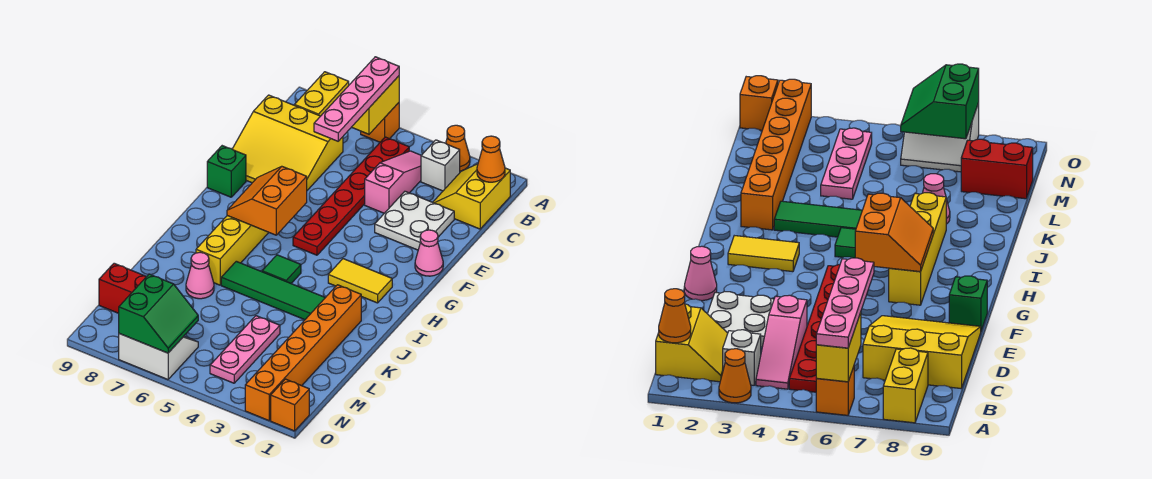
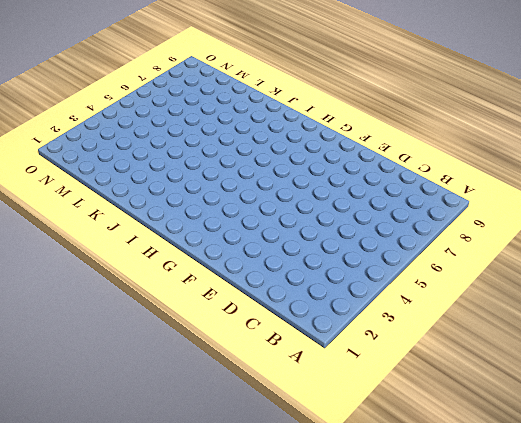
none -> orange cone A3 level 1
none -> orange brick A6 level 1
none -> yellow brick A8:B8 level 1

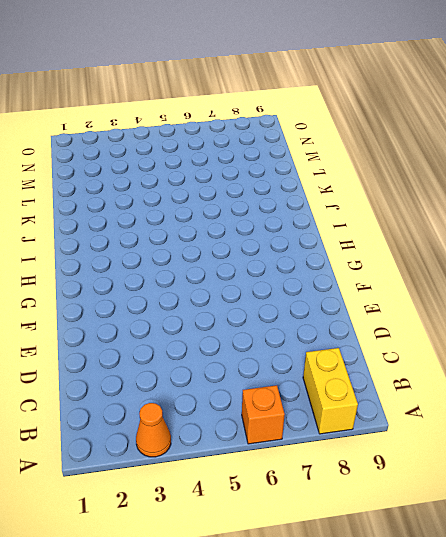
none -> yellow slope B1:C2 level 1 top 1
none -> white brick B3 level 1
none -> pink slope B4:D4 level 1 top D

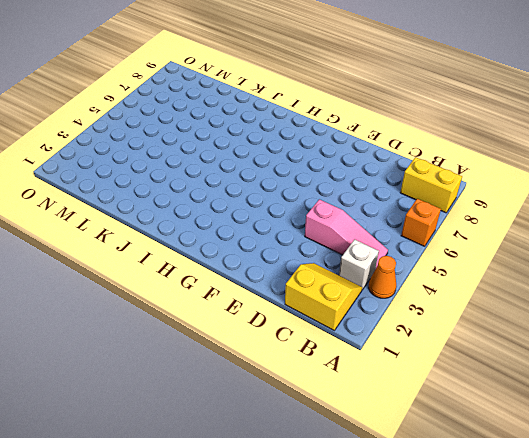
none -> red plate B5:G5 level 1
none -> yellow slope C7:E9 level 1 top C
none -> white plate D2:E3 level 1

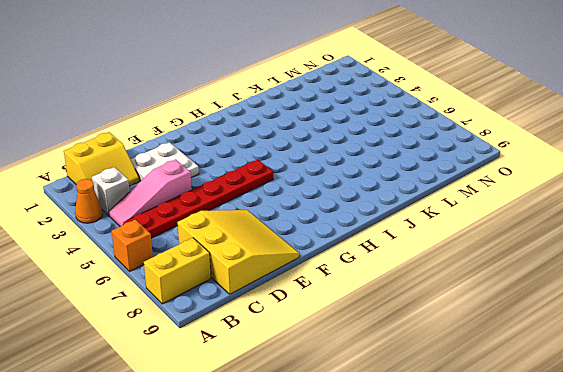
none -> pink cone F1 level 1
none -> green brick F9 level 1
none -> yellow brick G7:J7 level 1

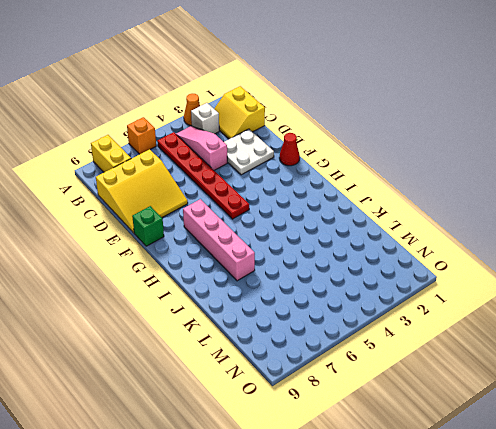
red cone F1 level 1 -> pink cone F1 level 1
pink brick G7:J7 level 1 -> yellow brick G7:J7 level 1
none -> yellow tile H2:H3 level 1
none -> green tile I5 level 1
none -> orange brick J2:O2 level 1

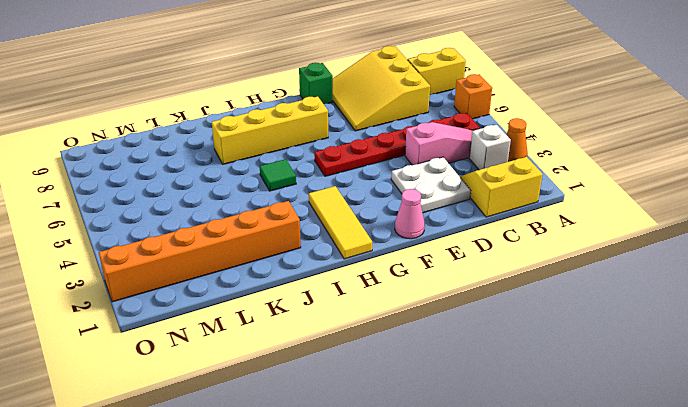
yellow tile H1:H3 level 1 -> yellow tile H2:H3 level 1
none -> green tile J3:J6 level 1
none -> pink cone K7 level 1
none -> pink plate L4:N4 level 1

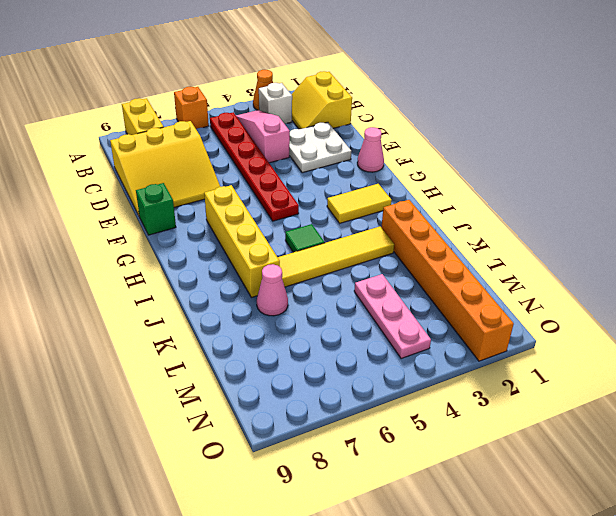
yellow tile J3:J6 level 1 -> green tile J3:J6 level 1
none -> red brick M8:M9 level 1
none -> white slope N6:O7 level 1 top O
none -> orange brick O1 level 1

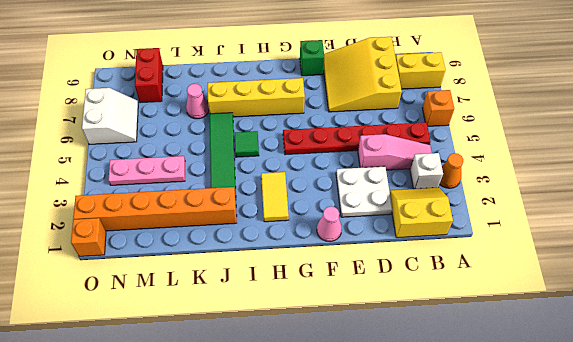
none -> yellow brick A6:B6 level 2
none -> orange cone B1 level 2
none -> orange slope G6:H7 level 2 top 6

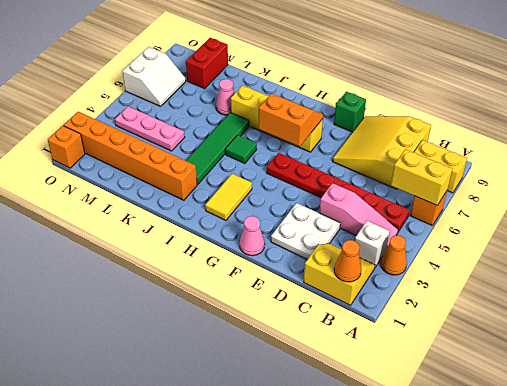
none -> green slope N6:O7 level 2 top 7
none -> pink plate A6:D6 level 3

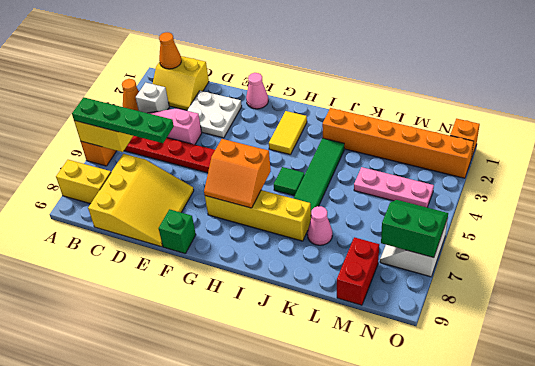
green plate A6:D6 level 3 -> pink plate A6:D6 level 3

